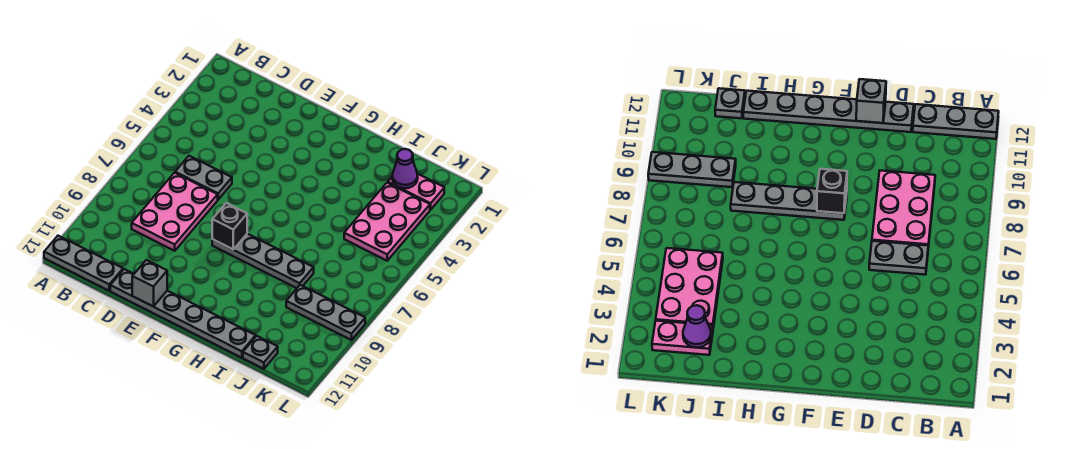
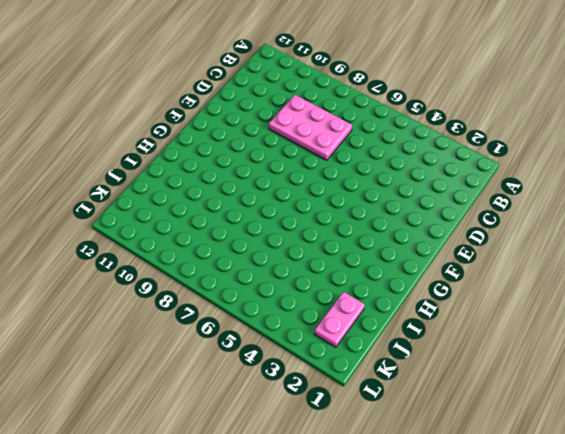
none -> grey plate A12:C12 level 1
none -> grey plate C6:D6 level 1
none -> grey plate D12:I12 level 1

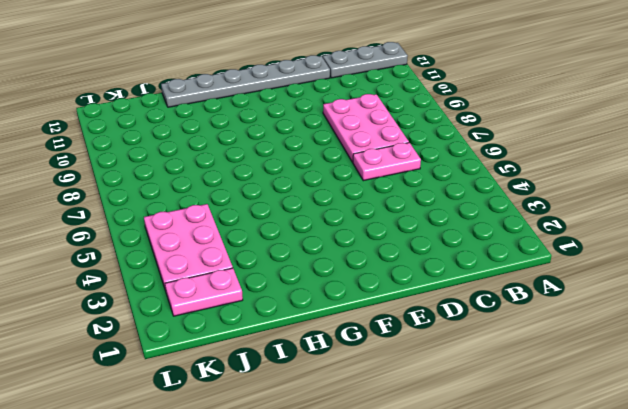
pink plate C6:D6 level 1 -> grey plate C6:D6 level 1
none -> grey plate F8:I8 level 1
none -> grey plate J9:L9 level 1
none -> grey plate J12 level 1

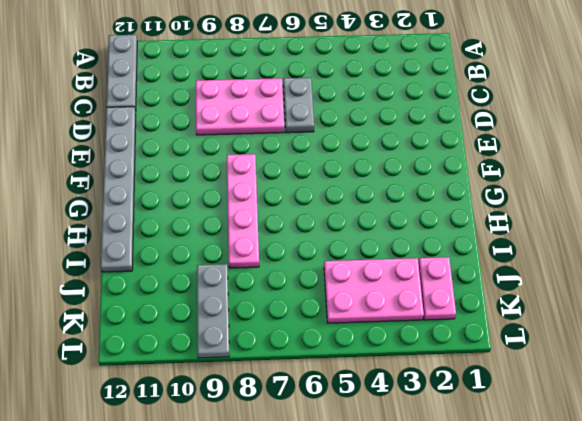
pink plate F8:I8 level 1 -> grey plate F8:I8 level 1
none -> grey plate J12 level 1
none -> grey brick E12 level 2
none -> black brick F8 level 2

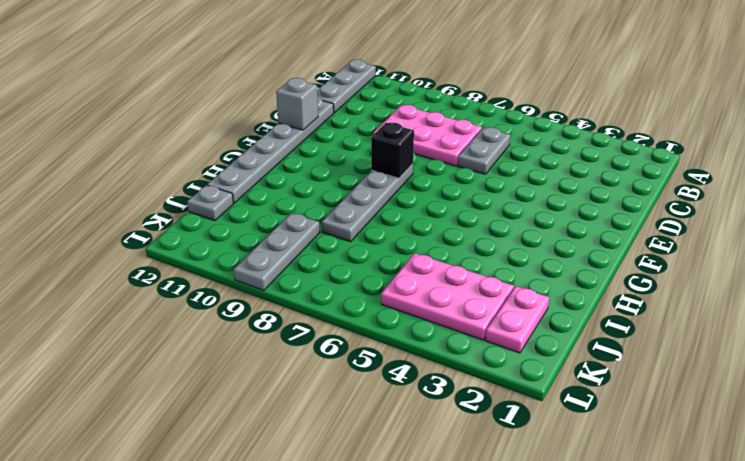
none -> purple cone J2 level 2

